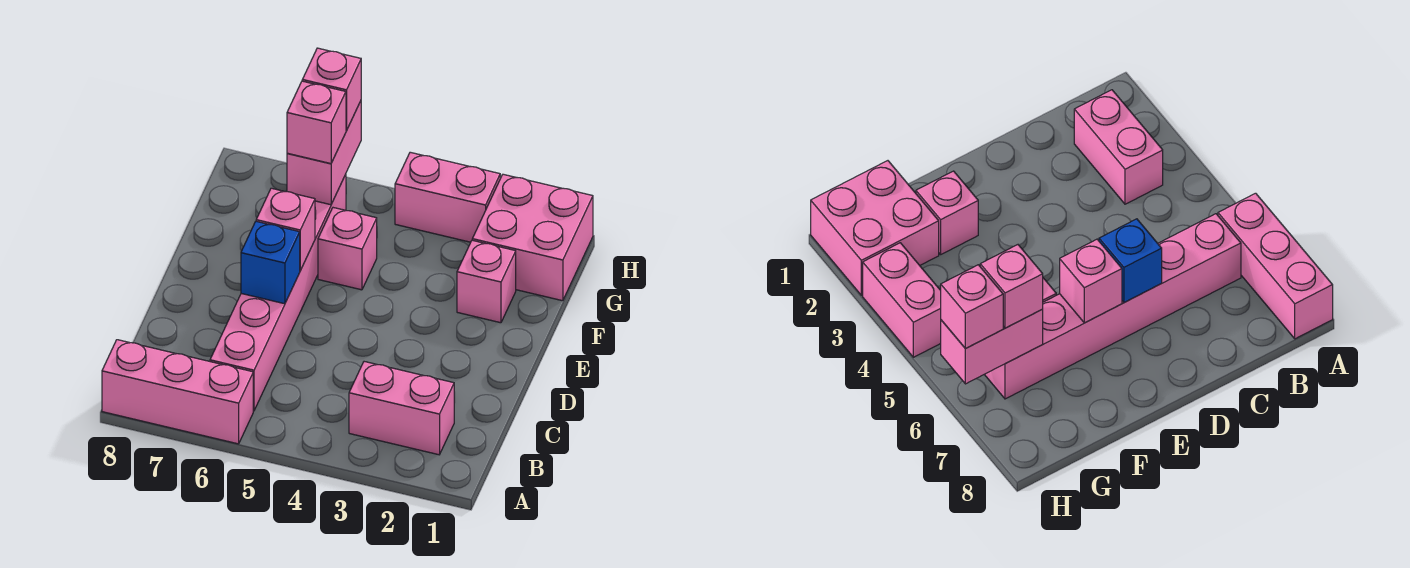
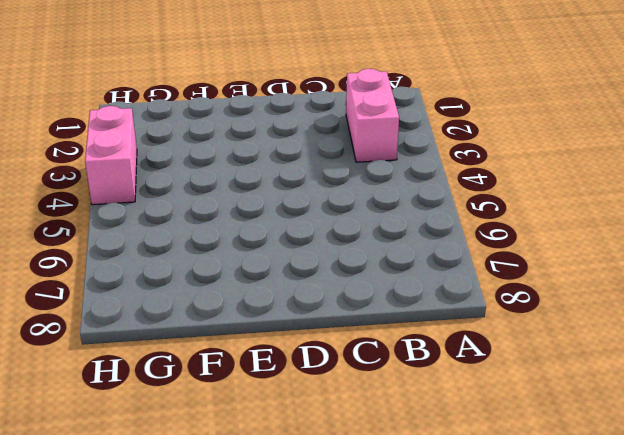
none -> pink brick A6:A8 level 1
none -> pink brick B6:G6 level 1
none -> pink brick F2 level 1

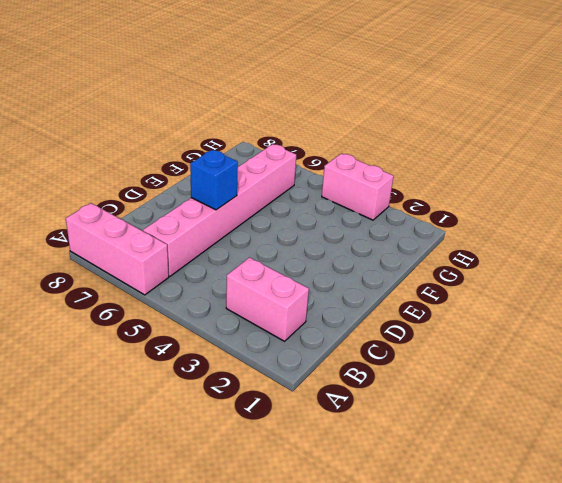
none -> pink brick F2 level 1
none -> pink brick F5 level 1
none -> pink brick G1:H2 level 1

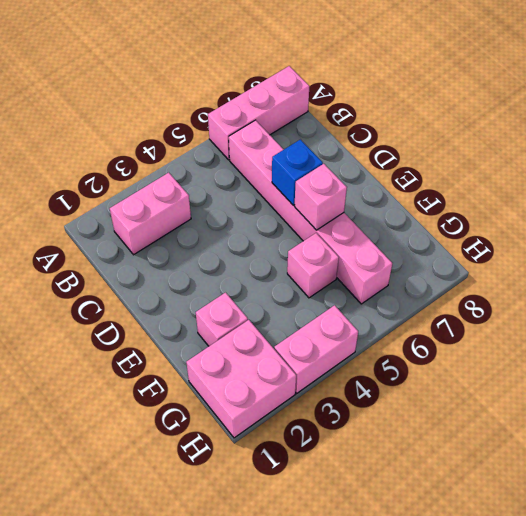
none -> pink brick G6:H6 level 2
none -> pink brick G6 level 3
none -> pink brick H6 level 3

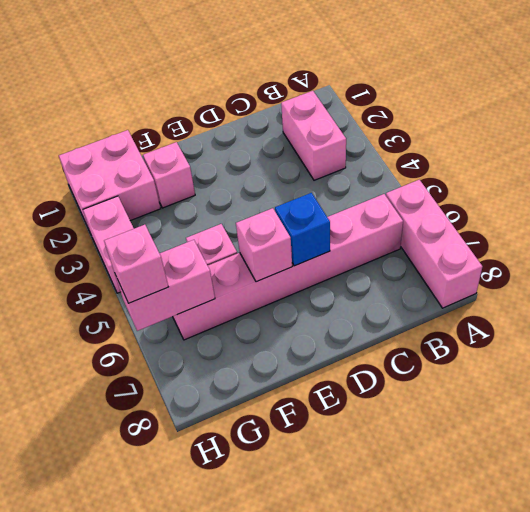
none -> pink brick G6 level 3

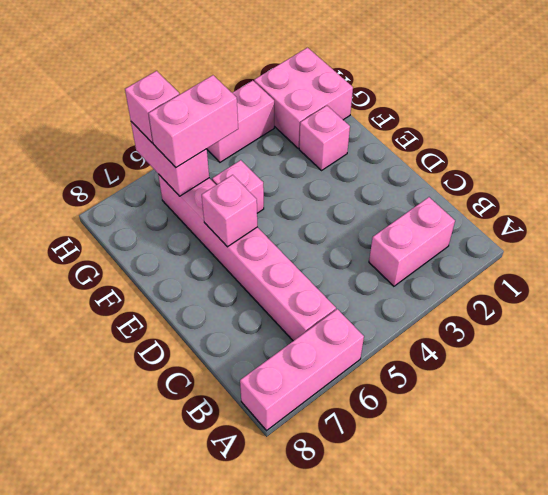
pink brick G5:G6 level 3 -> pink brick G6 level 3
none -> blue brick D6 level 2

